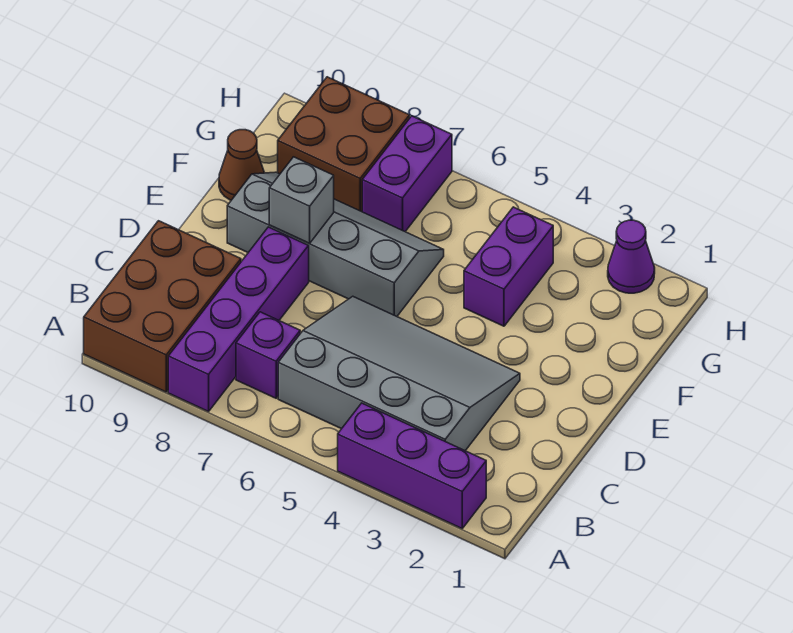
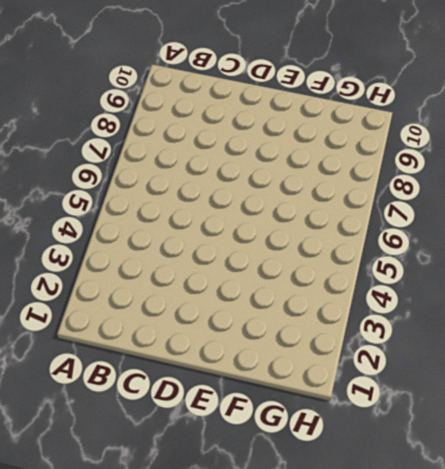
none -> purple brick A2:A4 level 1
none -> purple brick A8:D8 level 1
none -> brown brick A9:C10 level 1

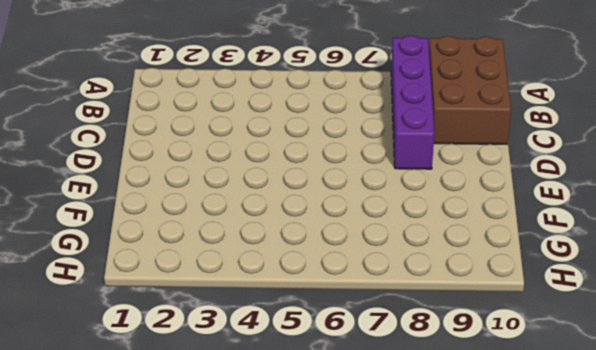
none -> purple brick A2:A4 level 1
none -> grey slope B3:D6 level 1 top B
none -> purple brick B7 level 1

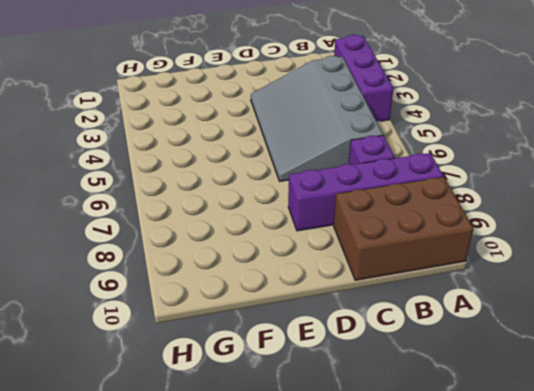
none -> grey slope E6:F9 level 1 top E
none -> purple brick F4:G4 level 1
none -> brown cone F10 level 1

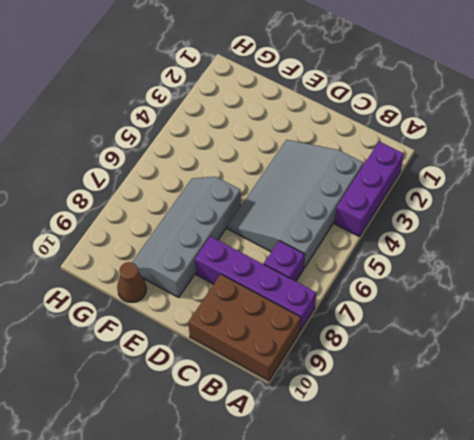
none -> purple brick F4:G4 level 1
none -> purple brick G7:H7 level 1
none -> brown brick G8:H9 level 1

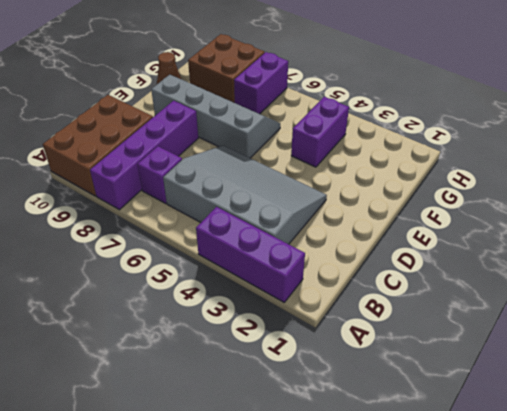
none -> purple cone H2 level 1
none -> grey brick E8 level 2

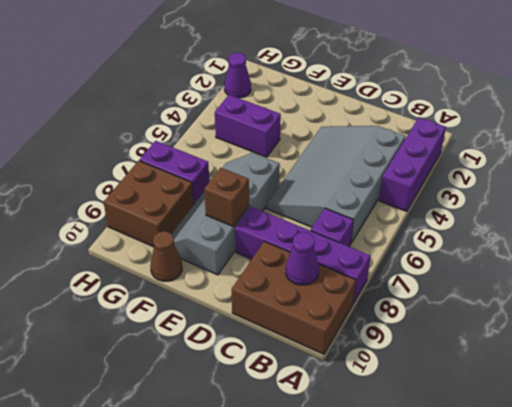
purple cone B9 level 2 -> none
brown brick E8 level 2 -> grey brick E8 level 2

